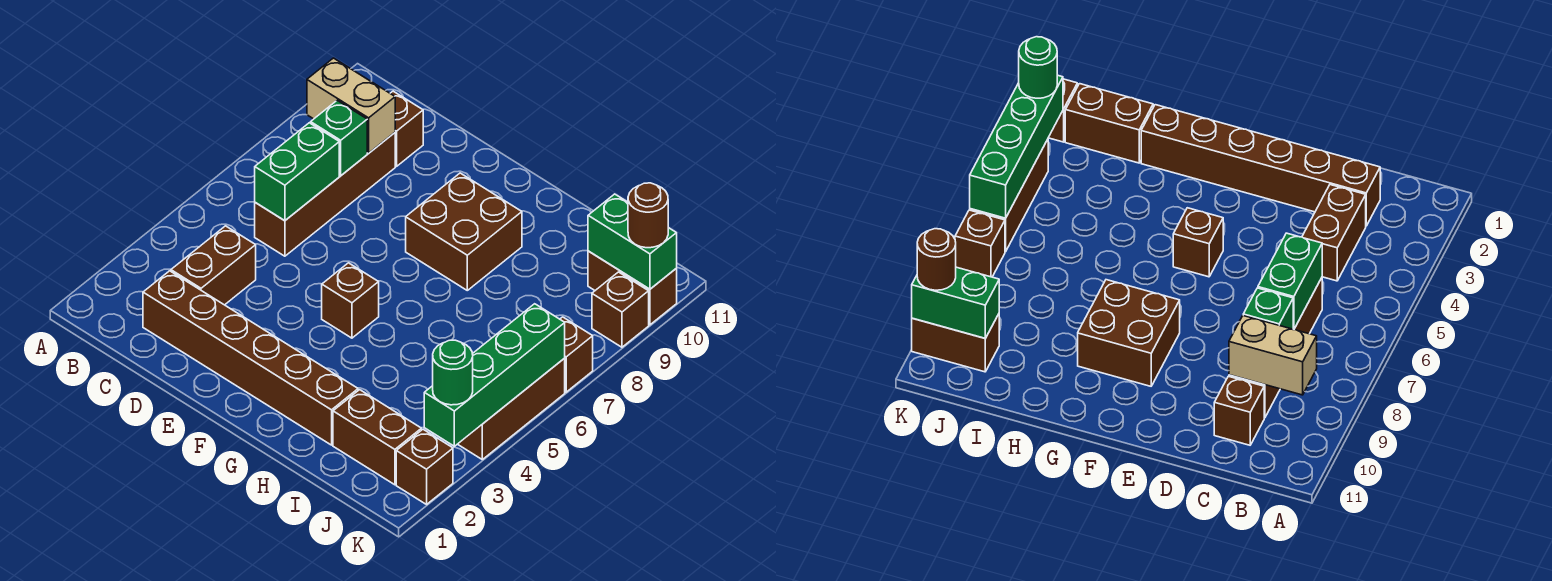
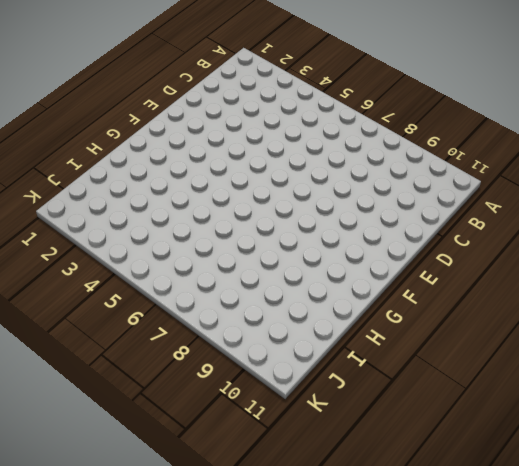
none -> brown brick C2:H2 level 1
none -> brown brick C3:C4 level 1
none -> brown brick C6:C9 level 1

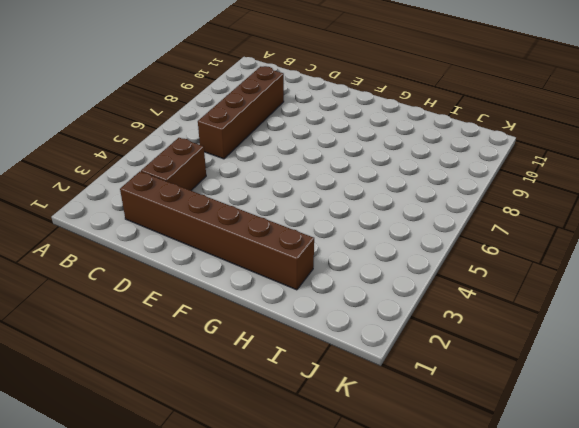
none -> brown brick C10 level 1
none -> brown brick F5 level 1
none -> brown brick F8:G9 level 1

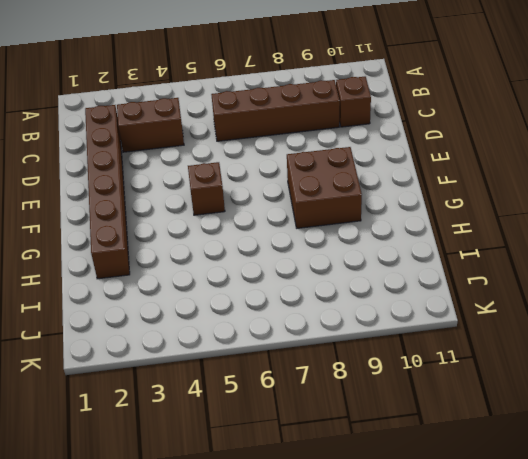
none -> brown brick I2:J2 level 1
none -> brown brick J10:K10 level 1
none -> brown brick K2 level 1

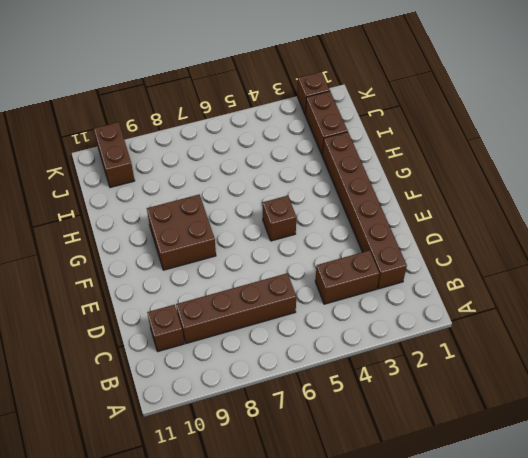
none -> brown brick K4:K6 level 1
none -> brown brick K7 level 1
none -> brown brick K9 level 1

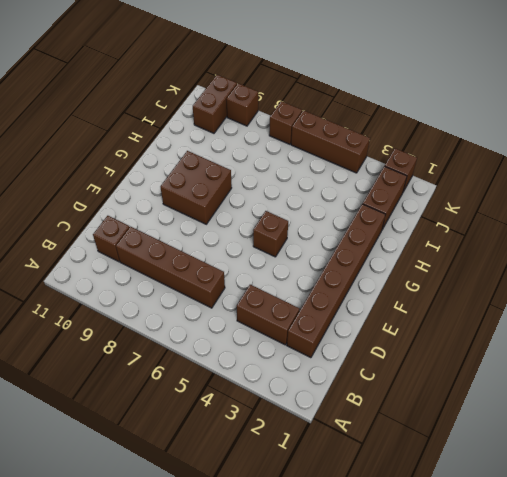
none -> tan brick B9:C9 level 2
none -> green brick C6:C7 level 2
none -> green brick C8 level 2

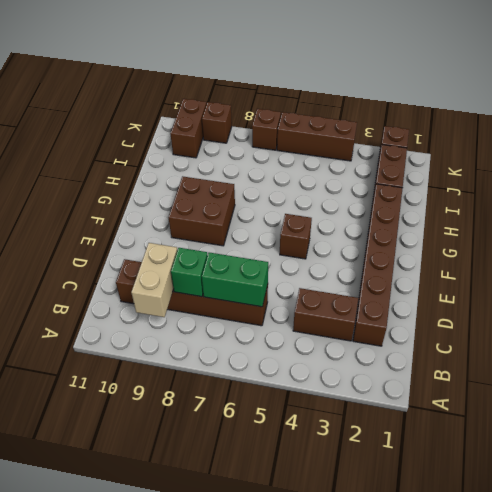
none -> green brick J10:K10 level 2
none -> green brick K3:K6 level 2
none -> green round brick K3 level 3

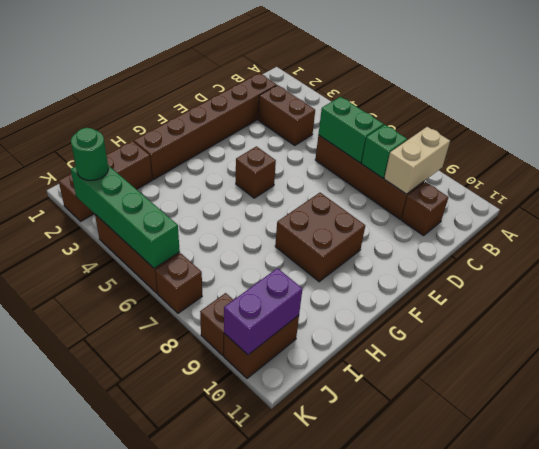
purple brick J10:K10 level 2 -> green brick J10:K10 level 2
none -> brown round brick K10 level 3

